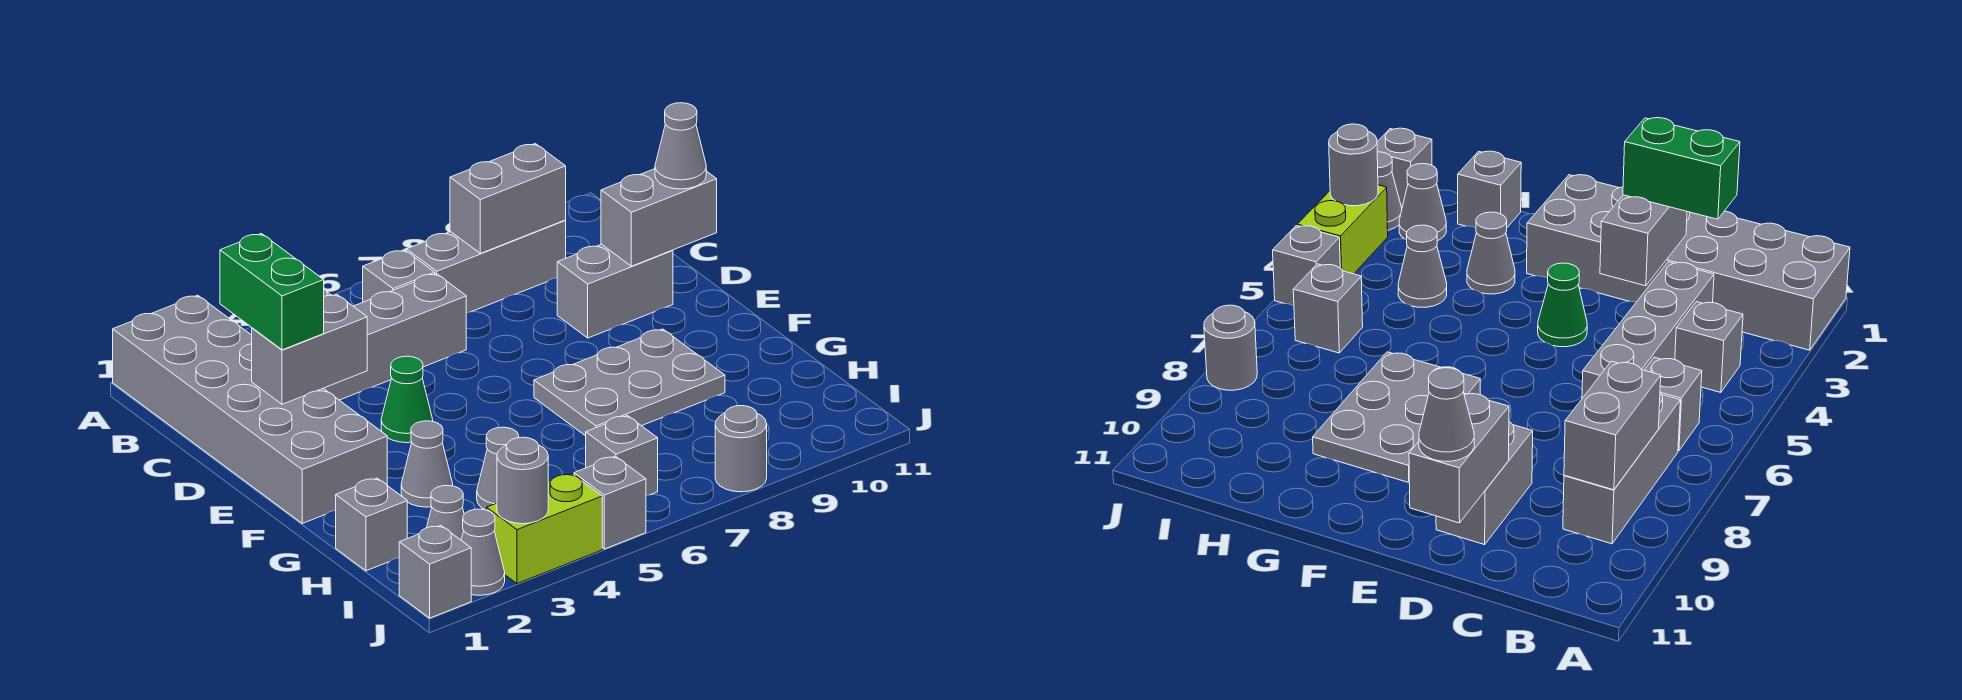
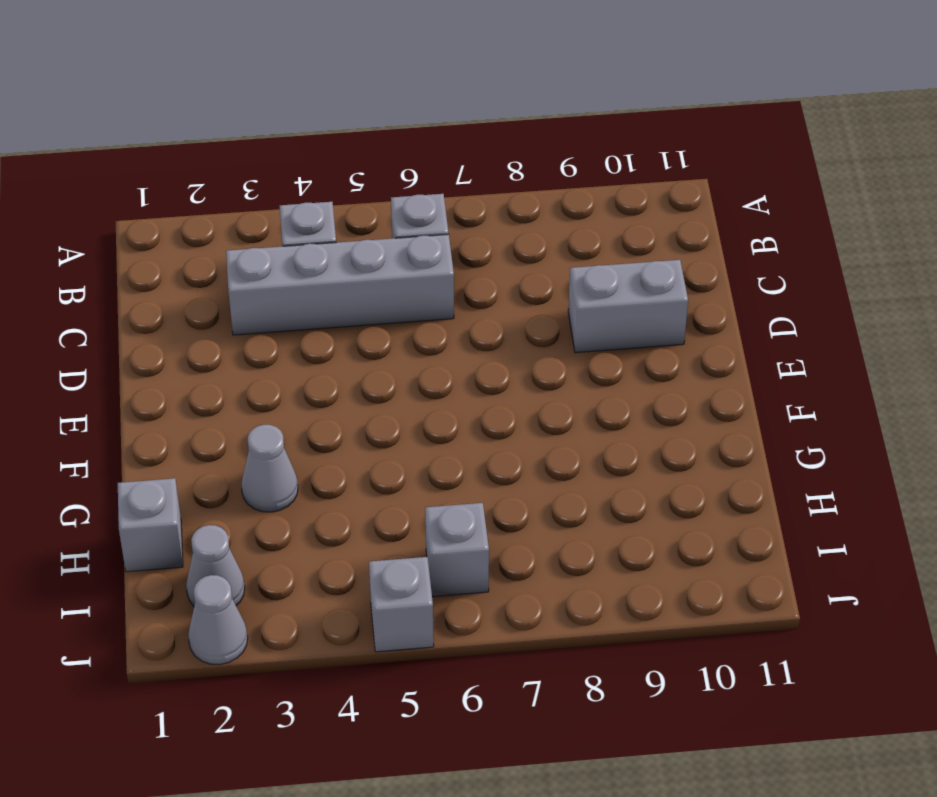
none -> grey brick A1:F2 level 1
none -> grey brick B7:B9 level 1
none -> green cone E4 level 1

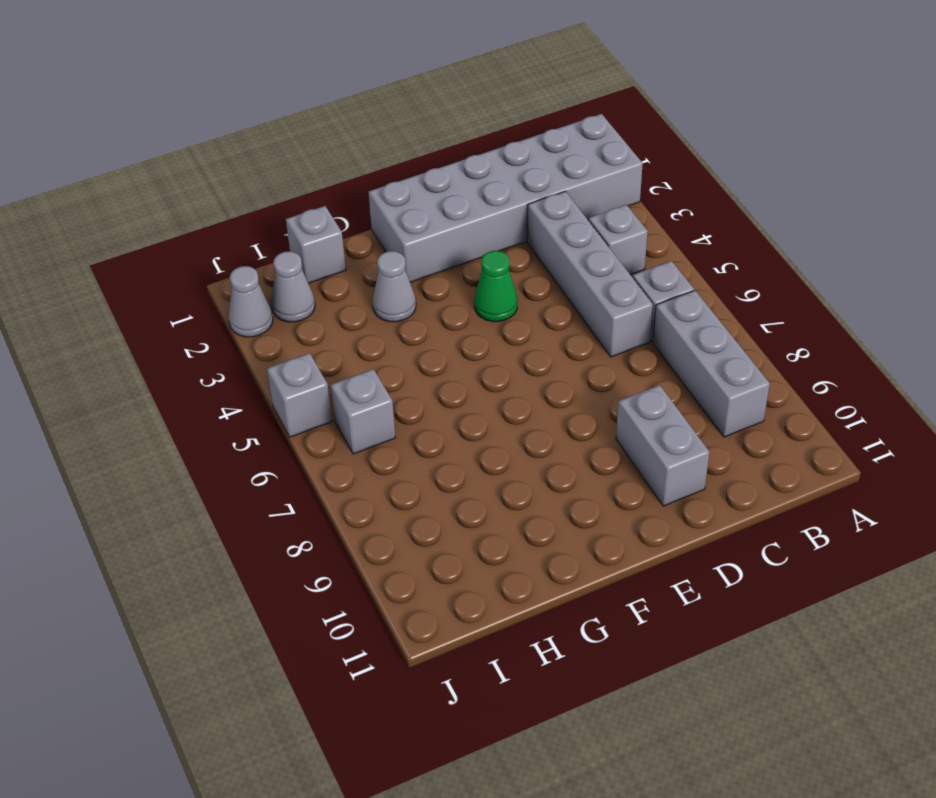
none -> grey plate F7:G9 level 1
none -> grey cone H4 level 1
none -> grey brick J1 level 1

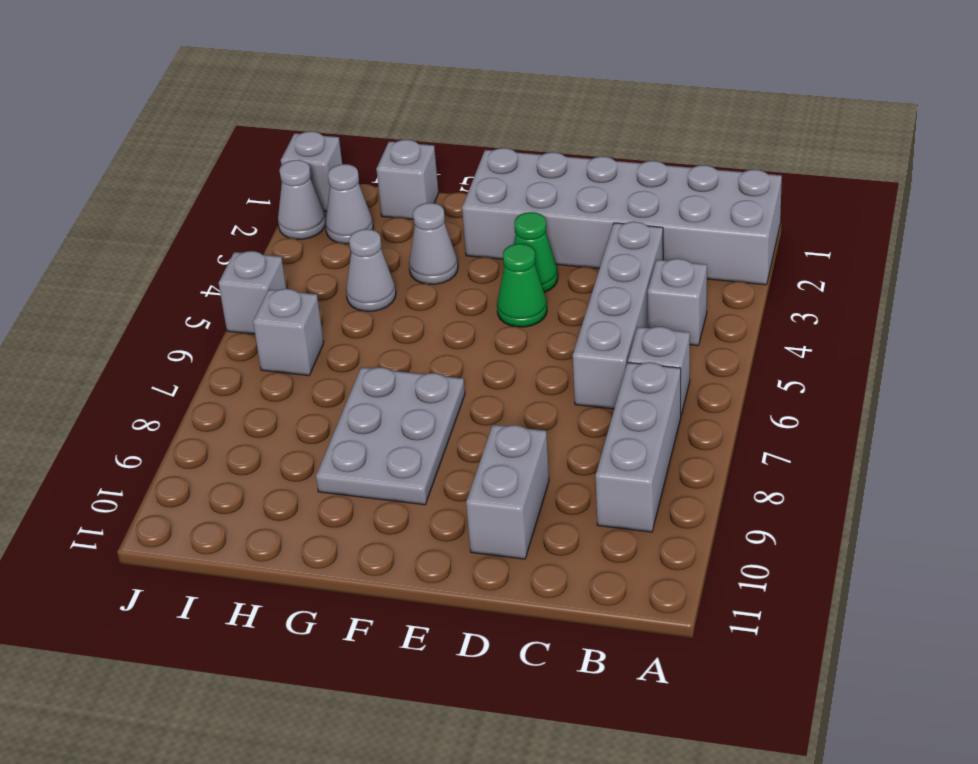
green cone E3 level 1 -> none
none -> lime brick J3:J4 level 1
none -> grey round brick J8 level 1
none -> grey brick B8:B9 level 2

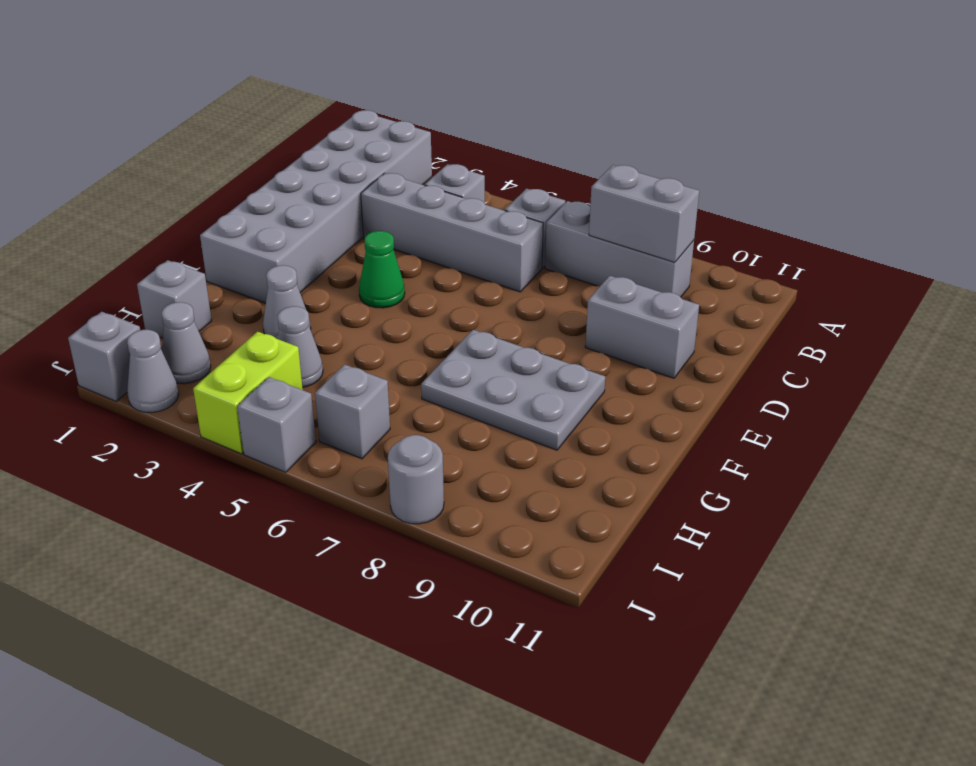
lime brick I4:J4 level 1 -> lime brick J3:J4 level 1
none -> grey brick D2:D3 level 2
none -> grey brick D10:D11 level 2
none -> grey round brick J3 level 2

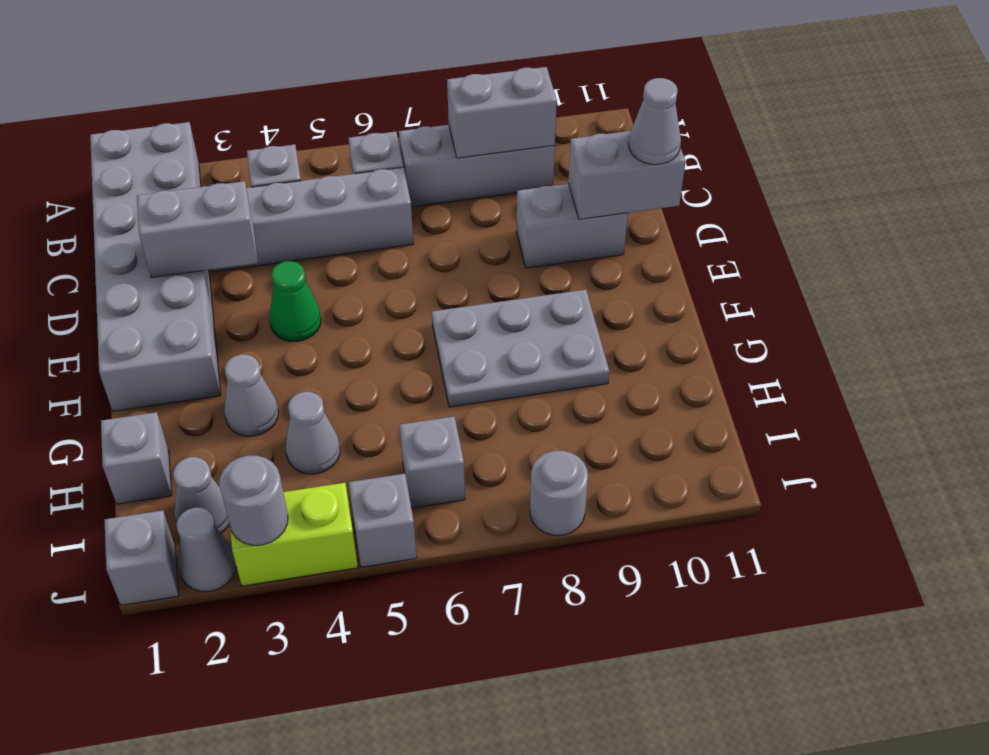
none -> green brick C2:D2 level 3

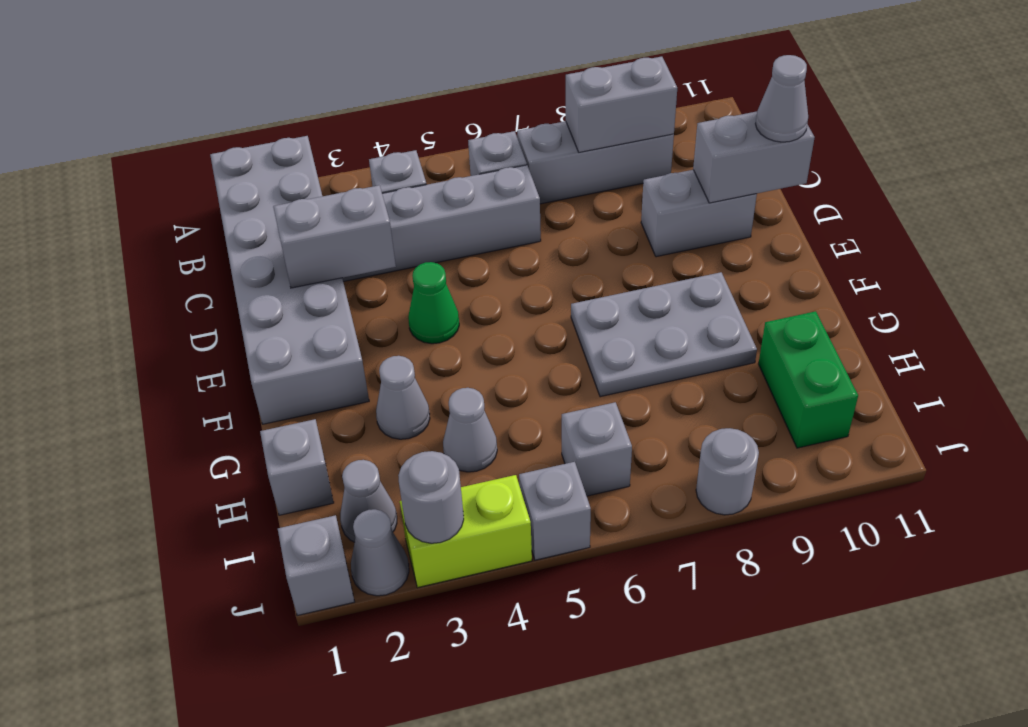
green brick H10:I10 level 1 -> green brick C2:D2 level 3

